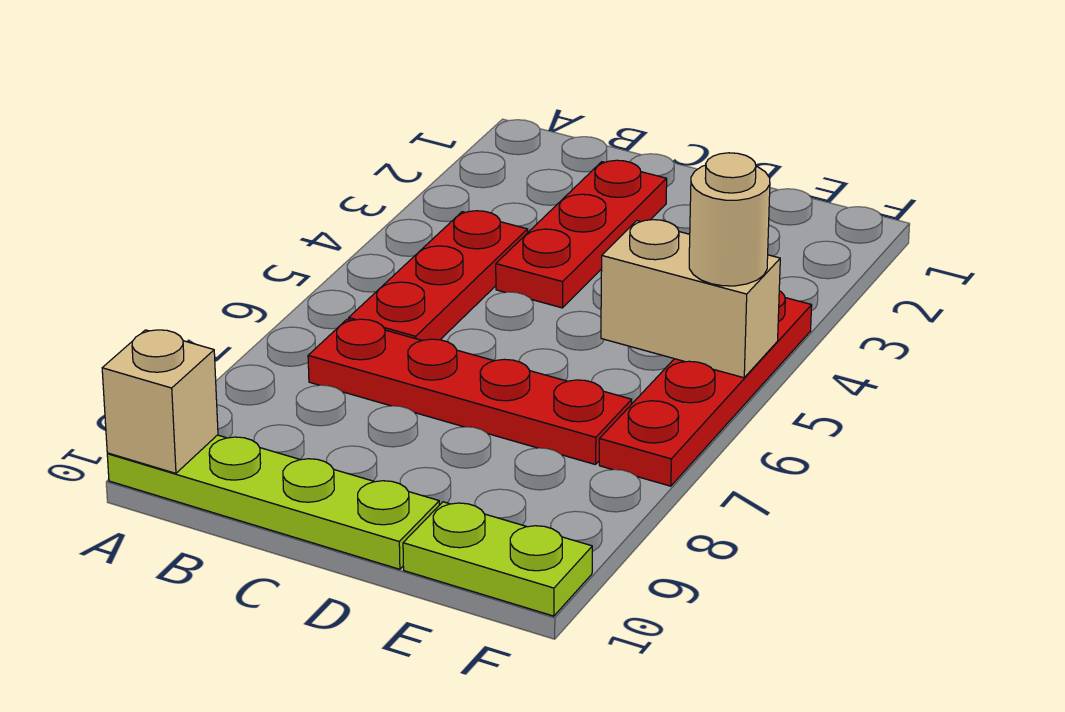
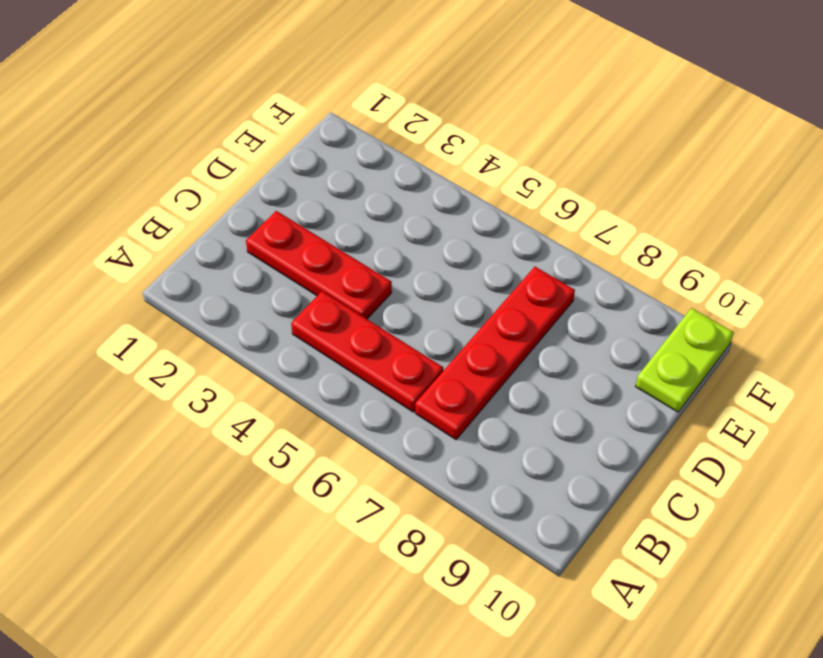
none -> lime plate A10:D10 level 1
none -> red plate F4:F7 level 1

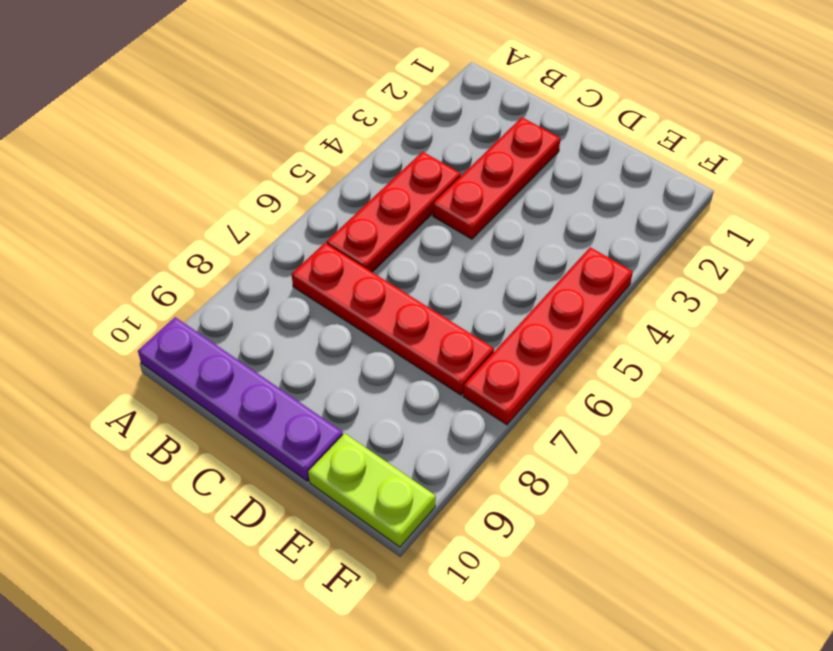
purple plate A10:D10 level 1 -> lime plate A10:D10 level 1
none -> tan brick A10 level 2
none -> tan brick E5:F5 level 2

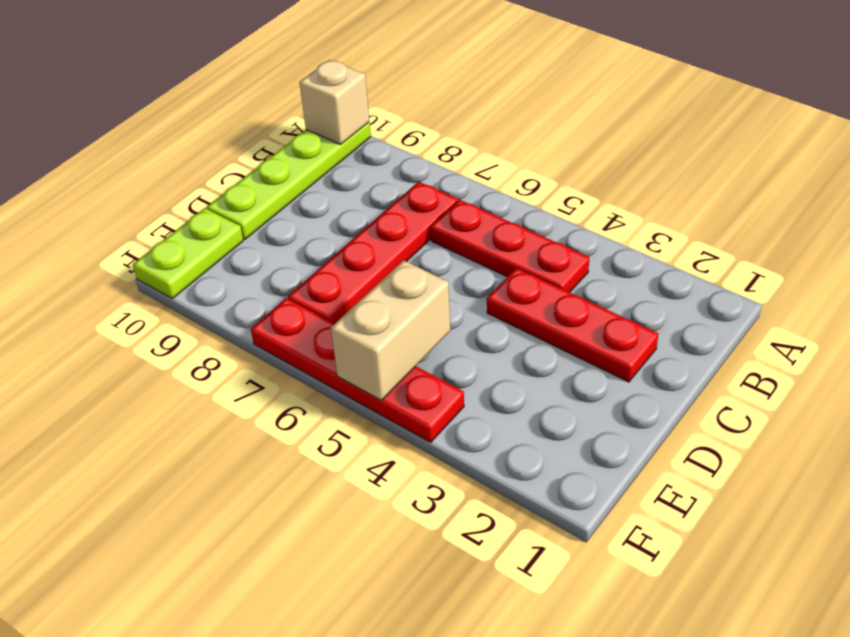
none -> tan round brick F5 level 3

